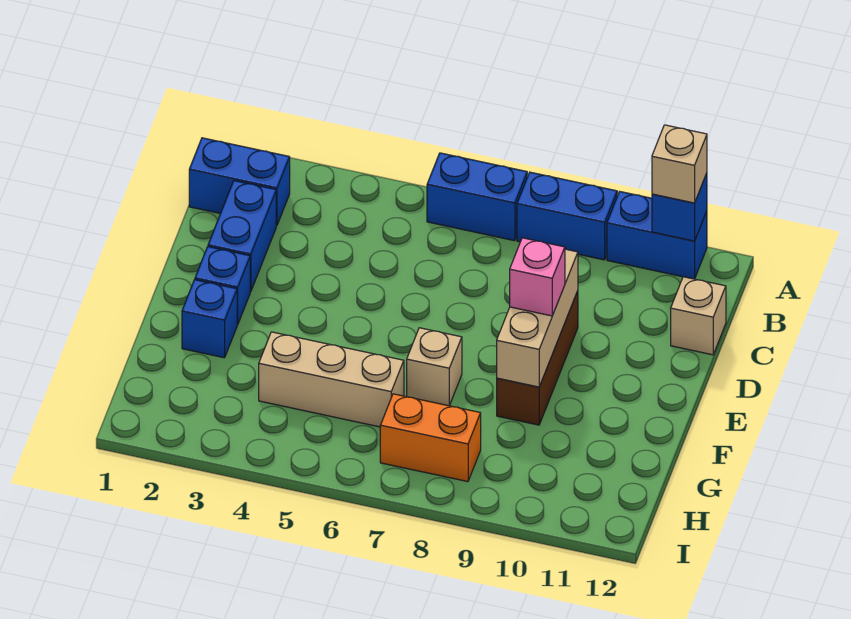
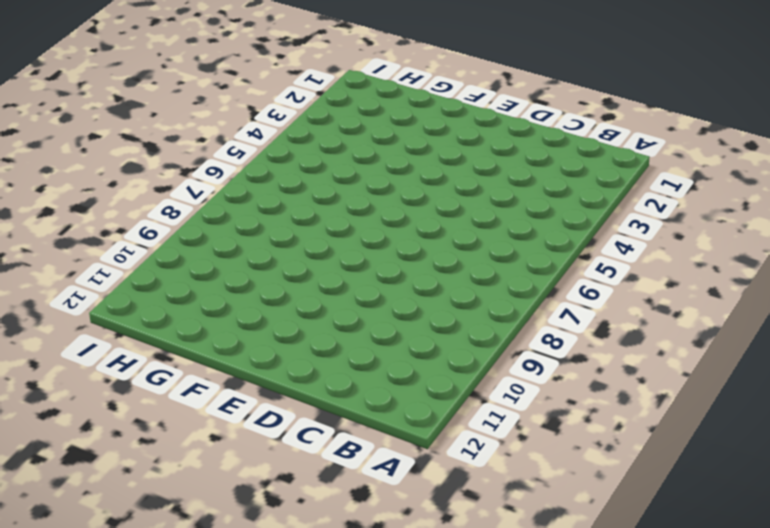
none -> blue brick A6:A7 level 1
none -> blue brick A8:A9 level 1
none -> blue brick A10:A11 level 1

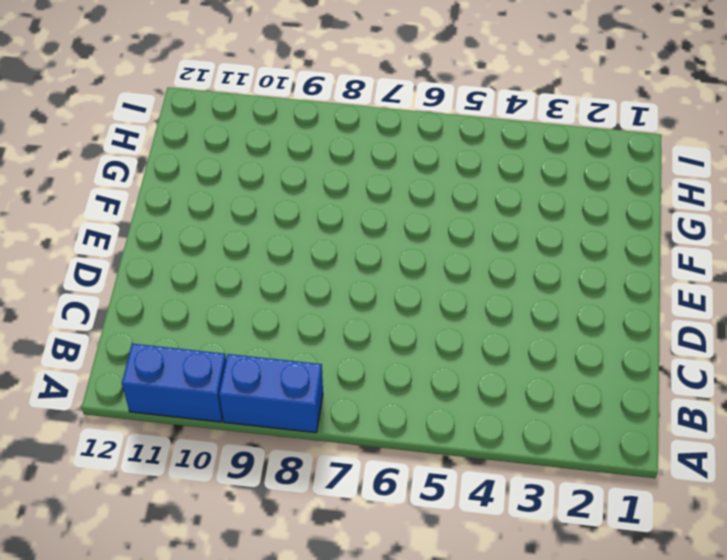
none -> blue brick A6:A7 level 1
none -> blue brick B1:B2 level 1
none -> blue brick C2:D2 level 1

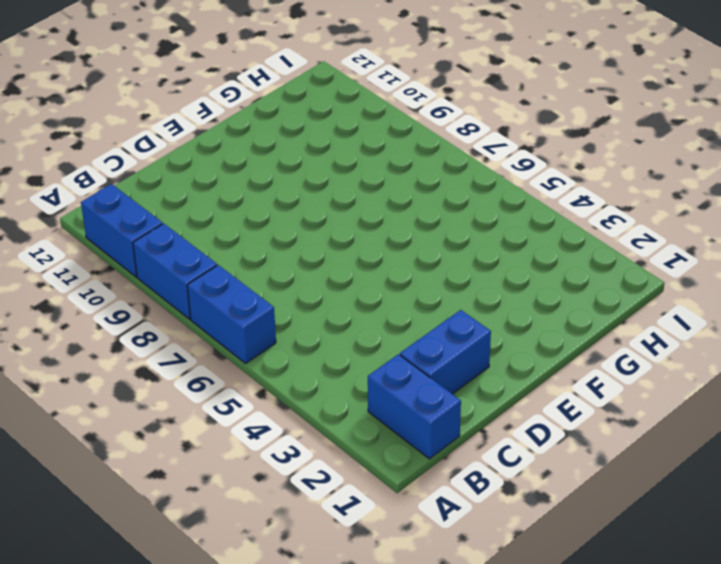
none -> tan brick C12 level 1
none -> brown brick D9:F9 level 1
none -> blue brick E2 level 1

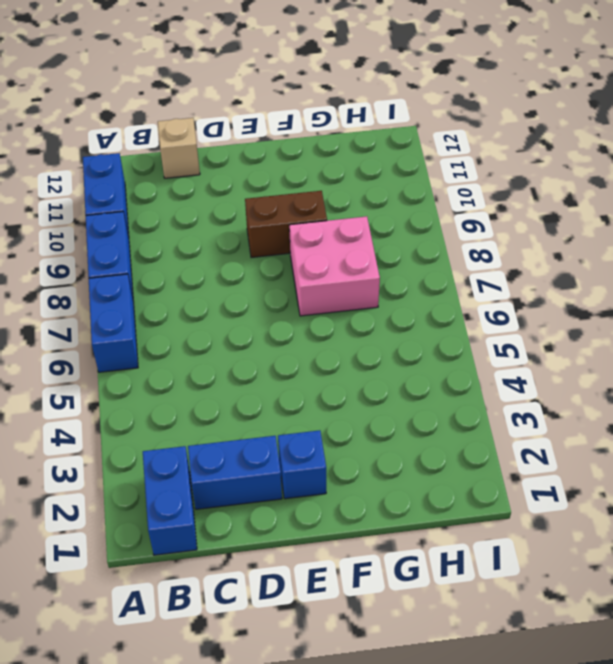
brown brick E9:F9 level 1 -> brown brick D9:F9 level 1
pink brick F7:G8 level 1 -> tan brick F7 level 1
none -> blue brick F2 level 1
none -> tan brick G4:G6 level 1
none -> orange brick H7:H8 level 1

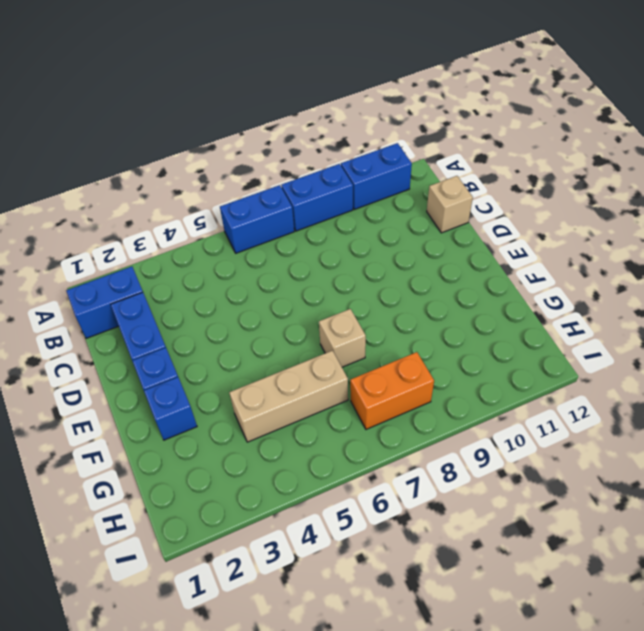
none -> brown brick D9:F9 level 1
none -> blue brick A11 level 2
none -> tan brick D9:F9 level 2

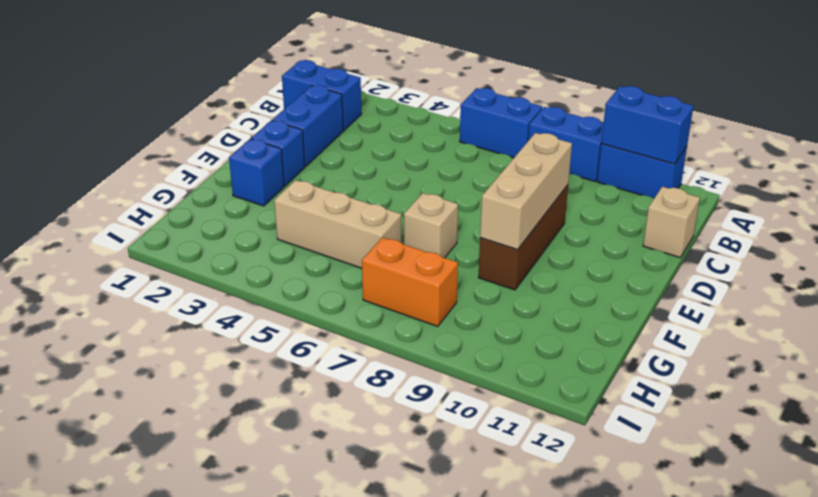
blue brick A10:A11 level 2 -> blue brick A11 level 2
none -> tan brick A11 level 3
none -> pink brick E9 level 3

